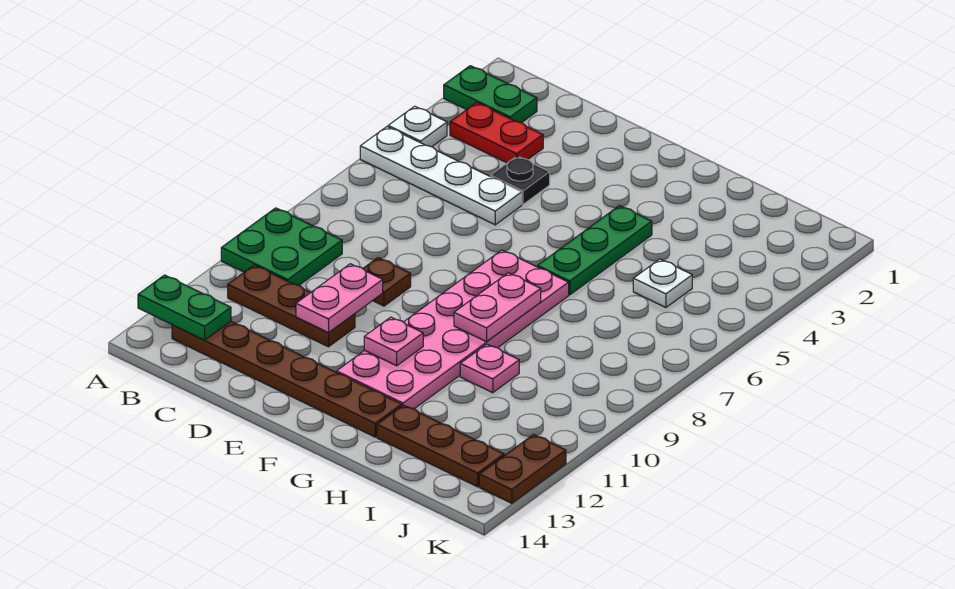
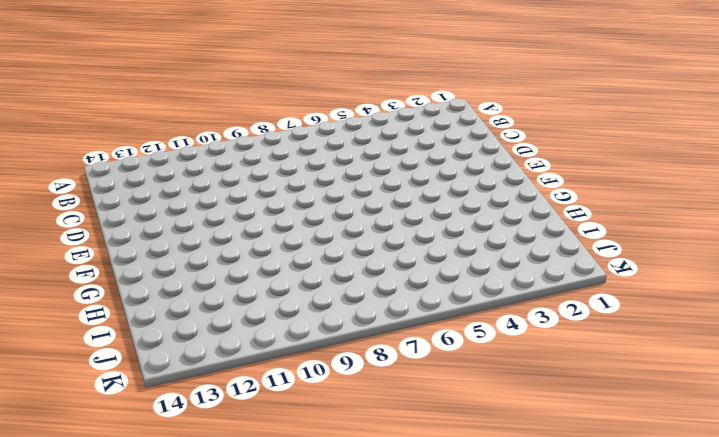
none -> green plate A2:B2 level 1
none -> white plate A4 level 1
none -> white plate A5:D5 level 1

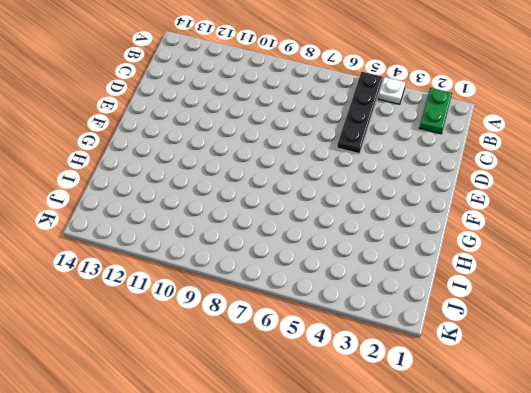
black plate A5:D5 level 1 -> white plate A5:D5 level 1
none -> green plate A9:B10 level 1
none -> red plate B3:C3 level 1
none -> brown plate B11:D11 level 1

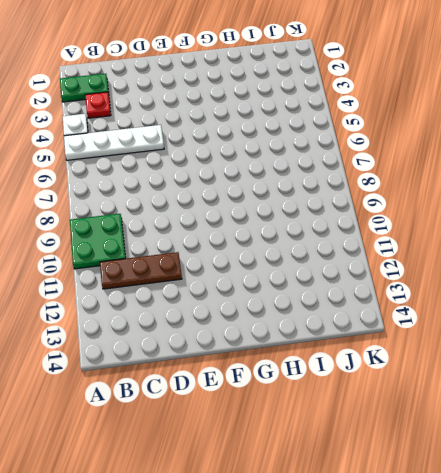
red plate B3 level 1 -> red plate B3:C3 level 1
none -> brown plate B13:G13 level 1
none -> black plate D4 level 1
none -> brown plate D9 level 1

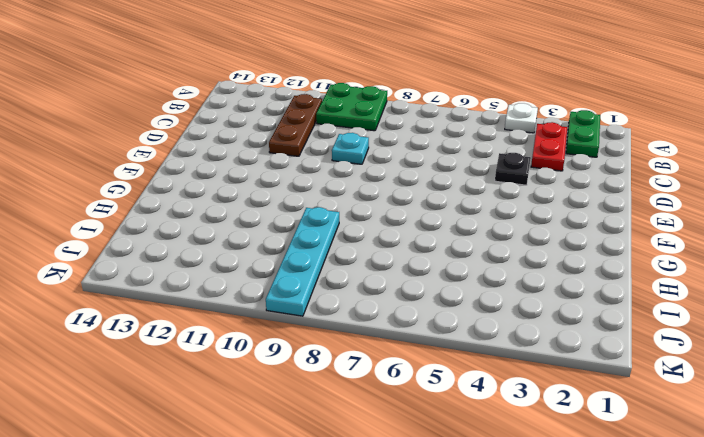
cyan plate D9 level 1 -> brown plate D9 level 1
cyan plate H9:K9 level 1 -> none
none -> white plate A5:D5 level 1
none -> brown plate B13:G13 level 1
none -> pink plate F7:G12 level 1

